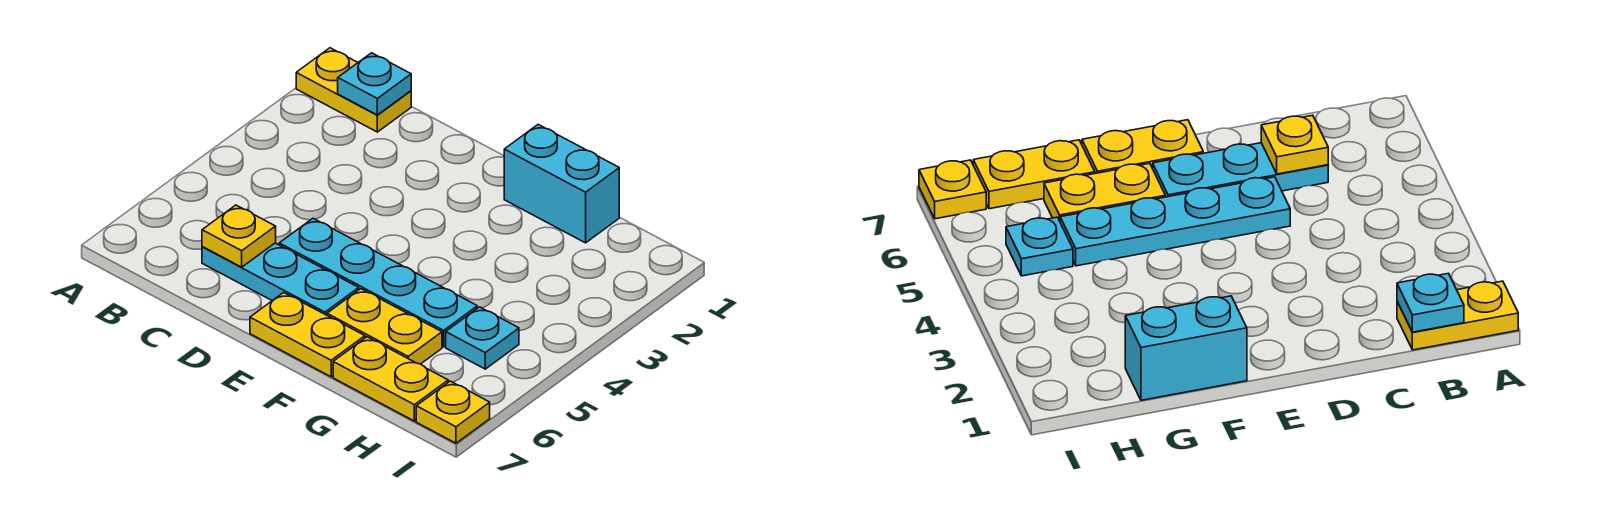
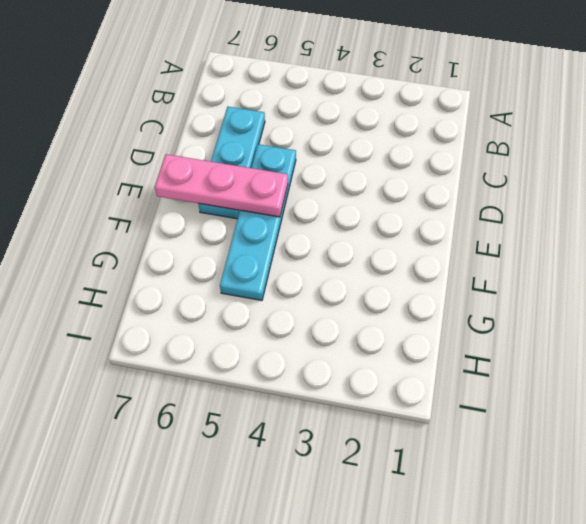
pink plate E5:E7 level 2 -> none
none -> yellow plate A1:B1 level 1
none -> yellow plate E7:F7 level 1

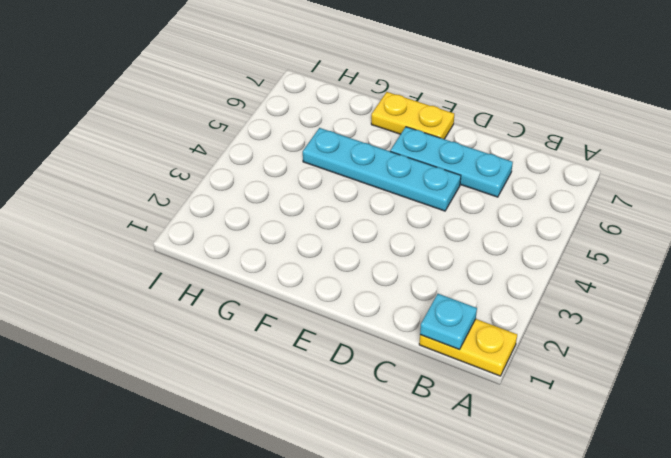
none -> cyan brick F1:G1 level 1
none -> yellow plate F6:G6 level 1

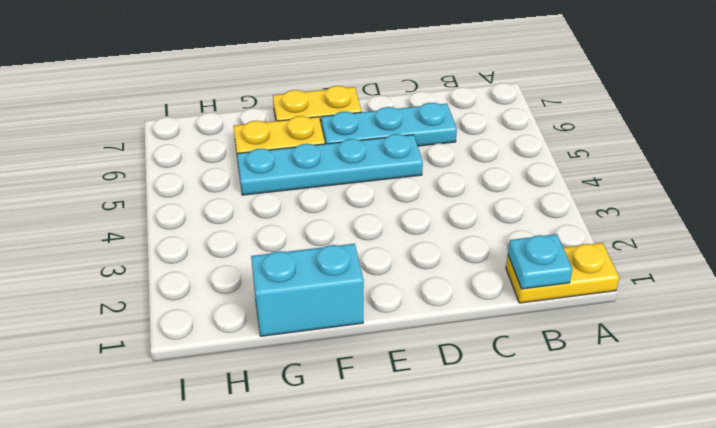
none -> yellow plate G7:H7 level 1
none -> cyan plate H5 level 1

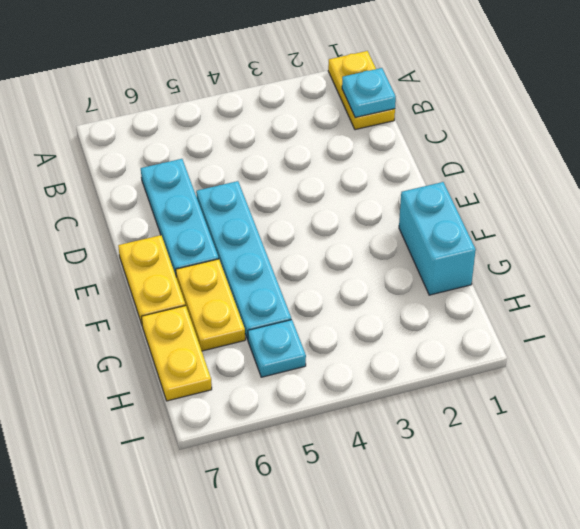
none -> yellow plate I7 level 1
none -> yellow plate C6 level 2

